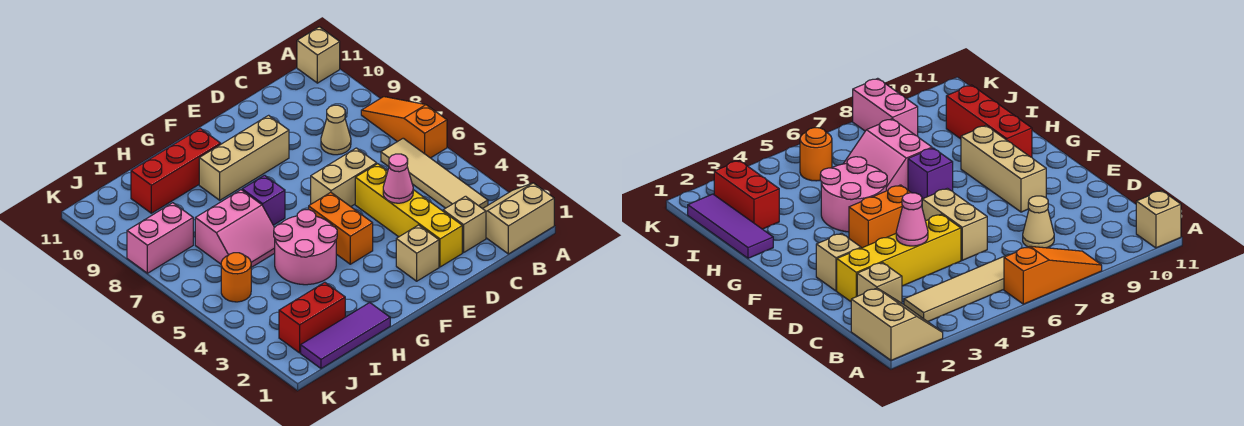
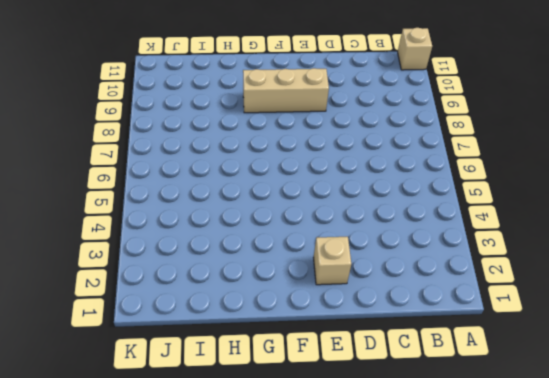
none -> tan slope A1:B2 level 1 top 1
none -> orange slope A6:A8 level 1 top 6
none -> tan tile B3:B6 level 1

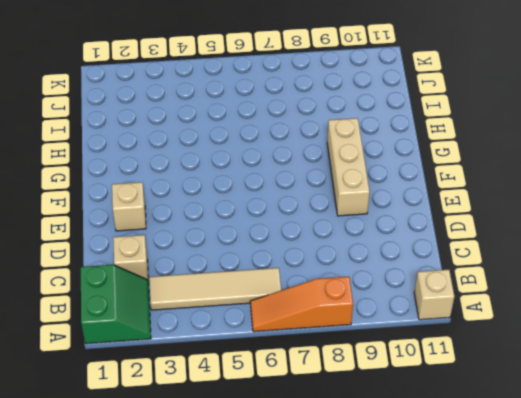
green slope A1:B2 level 1 top 1 -> tan slope A1:B2 level 1 top 1
orange slope A6:A8 level 1 top 8 -> orange slope A6:A8 level 1 top 6
none -> tan cone C8 level 1
none -> yellow brick D2:D5 level 1
none -> tan brick D6:E6 level 1

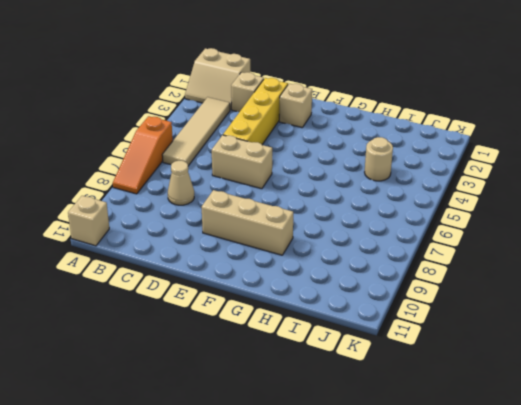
tan round brick I4 level 1 -> none
none -> orange brick F4:F5 level 1
none -> pink round brick G4:H5 level 1
none -> purple brick G7 level 1

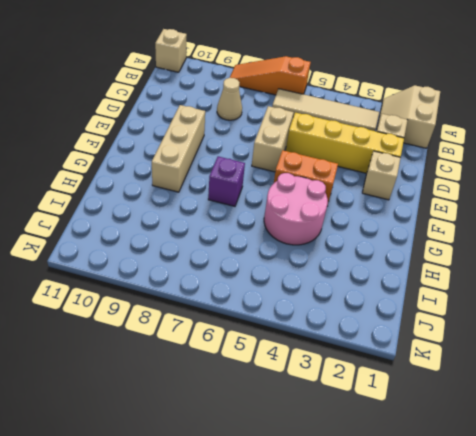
none -> red brick G10:I10 level 1
none -> purple tile H1:J1 level 1
none -> pink slope H6:I7 level 1 top 7

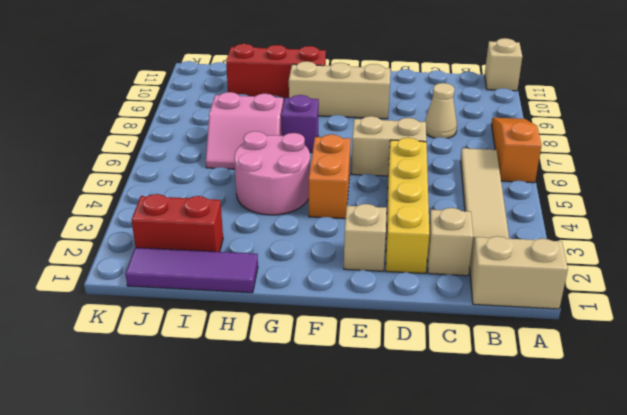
none -> orange round brick J5 level 1
none -> pink brick J8:K8 level 1
none -> pink cone D4 level 2

